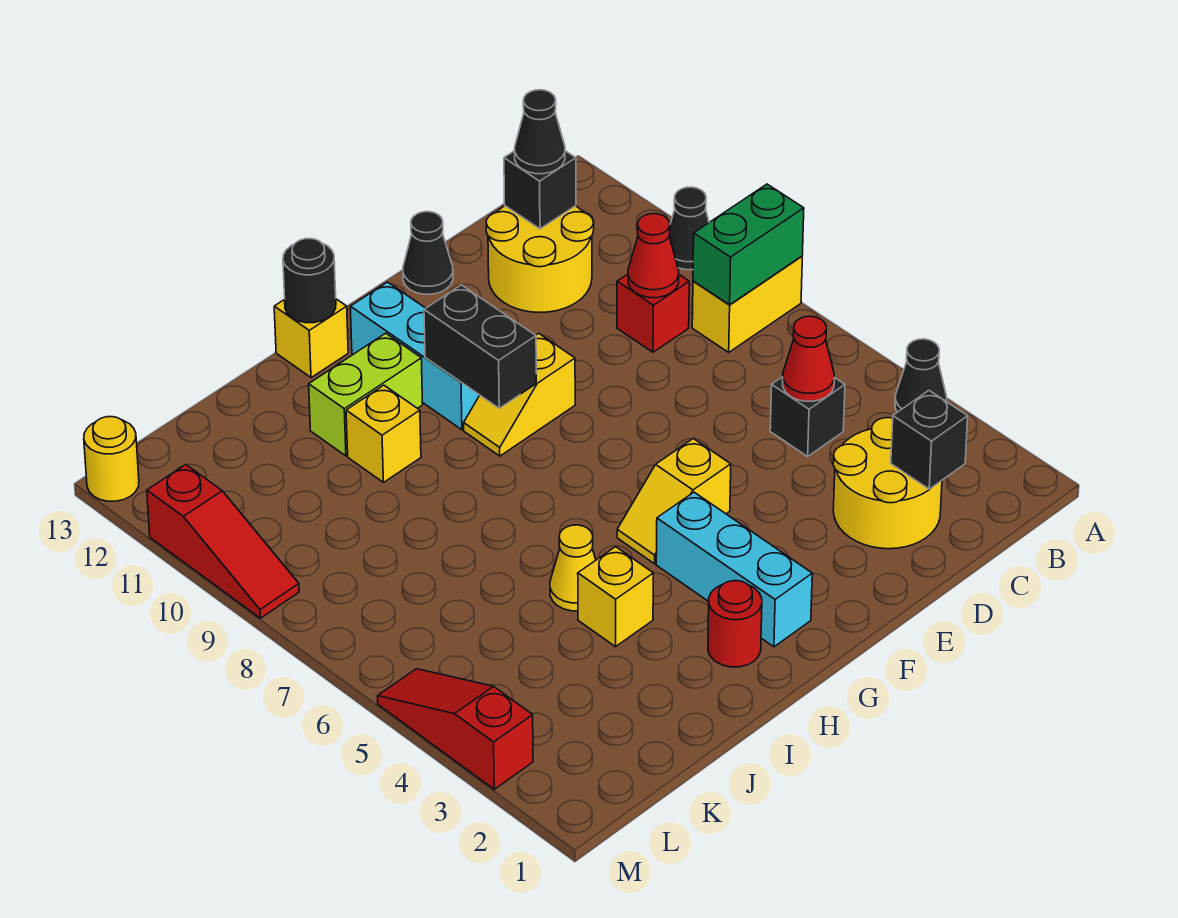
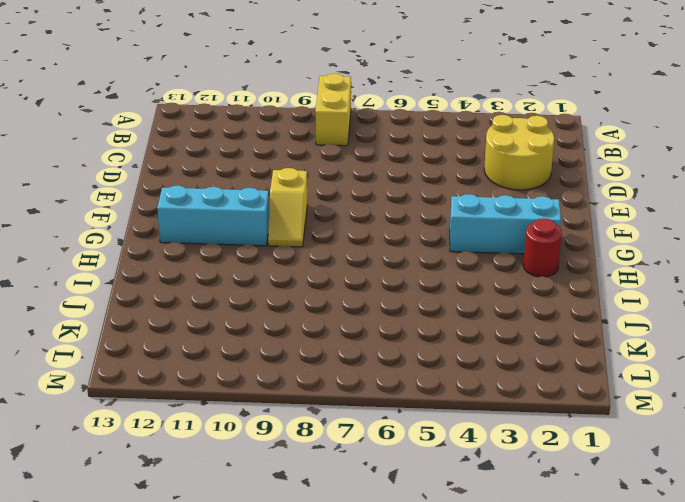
none -> black cone A4 level 1
none -> black cone A10 level 1
none -> black brick C5 level 1

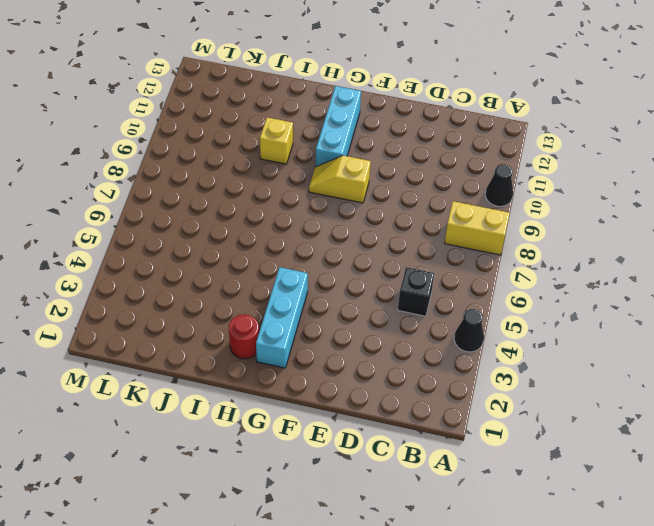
none -> yellow round brick C2:D3 level 1
none -> red brick C9 level 1
none -> yellow round brick C11:D12 level 1

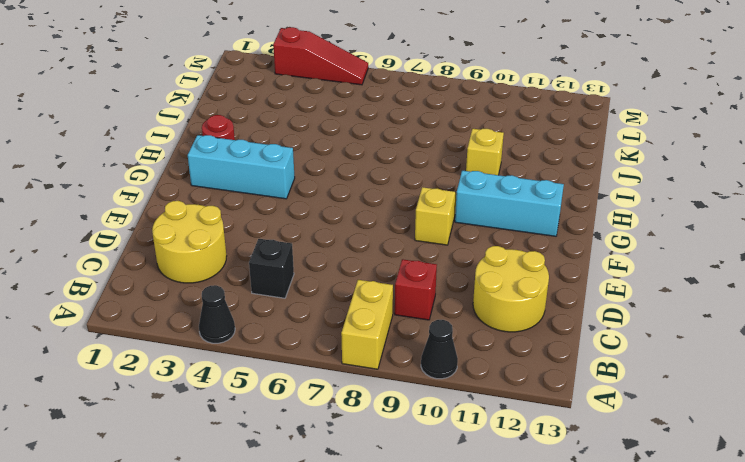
none -> black cone E13 level 1
none -> yellow slope F5:G5 level 1 top F
none -> lime brick H11:I11 level 1

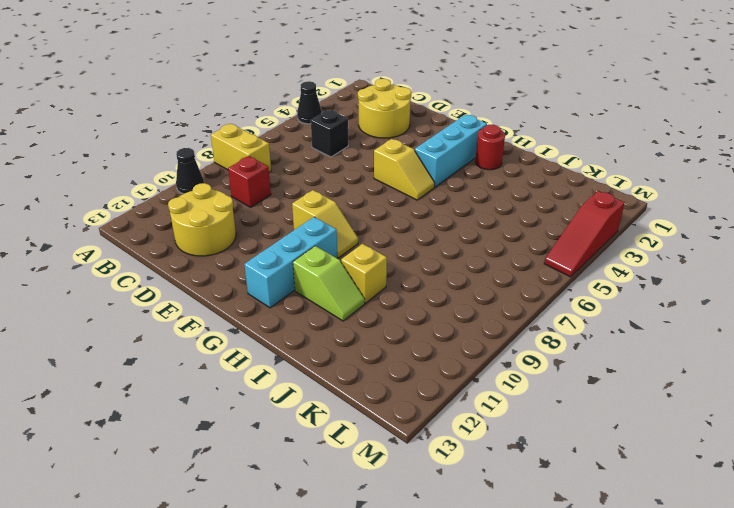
lime slope H11:I11 level 1 top H -> lime brick H11:I11 level 1
none -> black cone E13 level 1
none -> yellow brick H13 level 1
none -> yellow brick I4 level 1

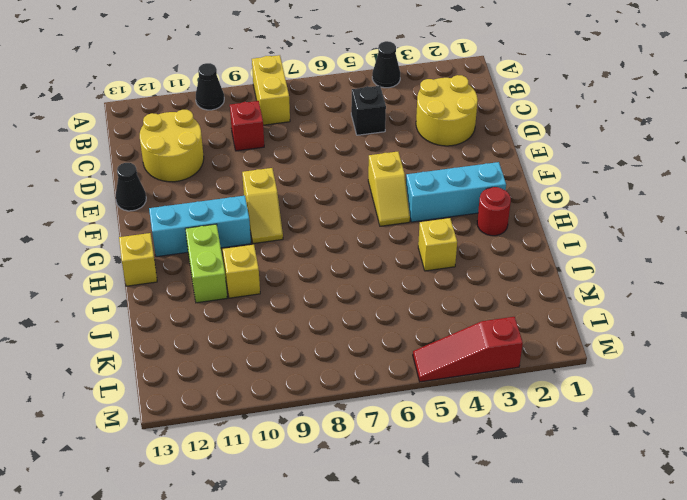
none -> yellow cone I5 level 1
none -> red slope M9:M11 level 1 top 11
none -> yellow round brick M13 level 1

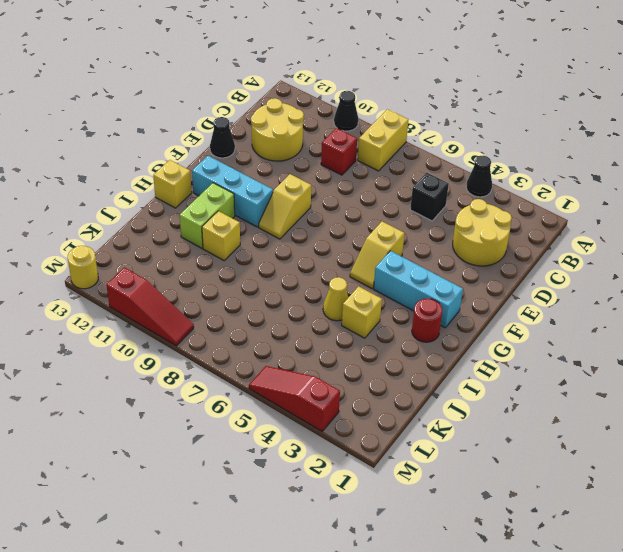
none -> green brick A8:B8 level 2
none -> black brick C2 level 2
none -> red cone C5 level 2

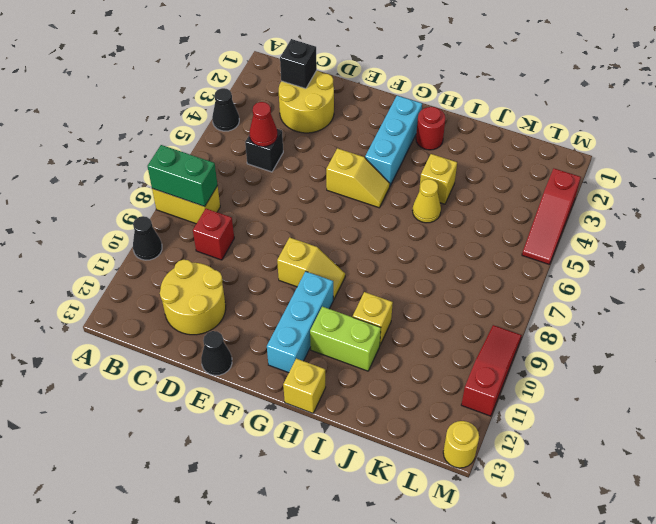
none -> red cone C9 level 2
none -> black brick C12 level 2
none -> black brick G9:G10 level 2

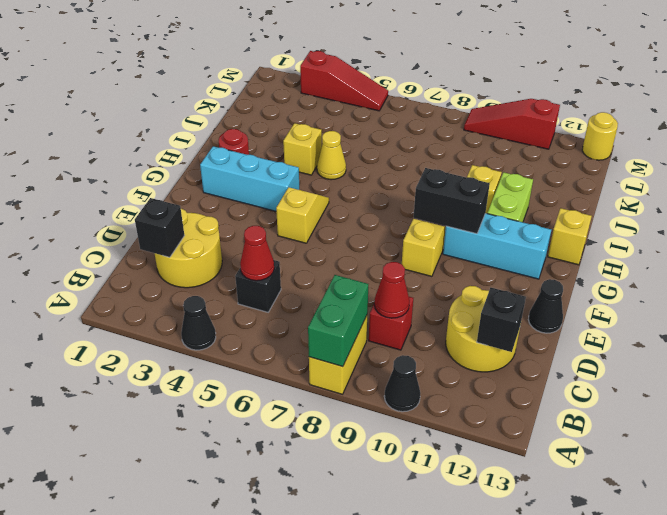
none -> black round brick H13 level 2
none -> black cone C12 level 3

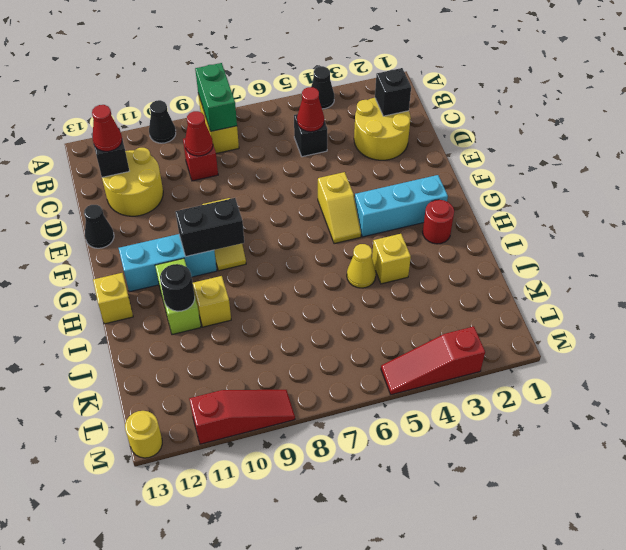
red cone C12 level 3 -> black cone C12 level 3
black round brick I11 level 2 -> black round brick H13 level 2

